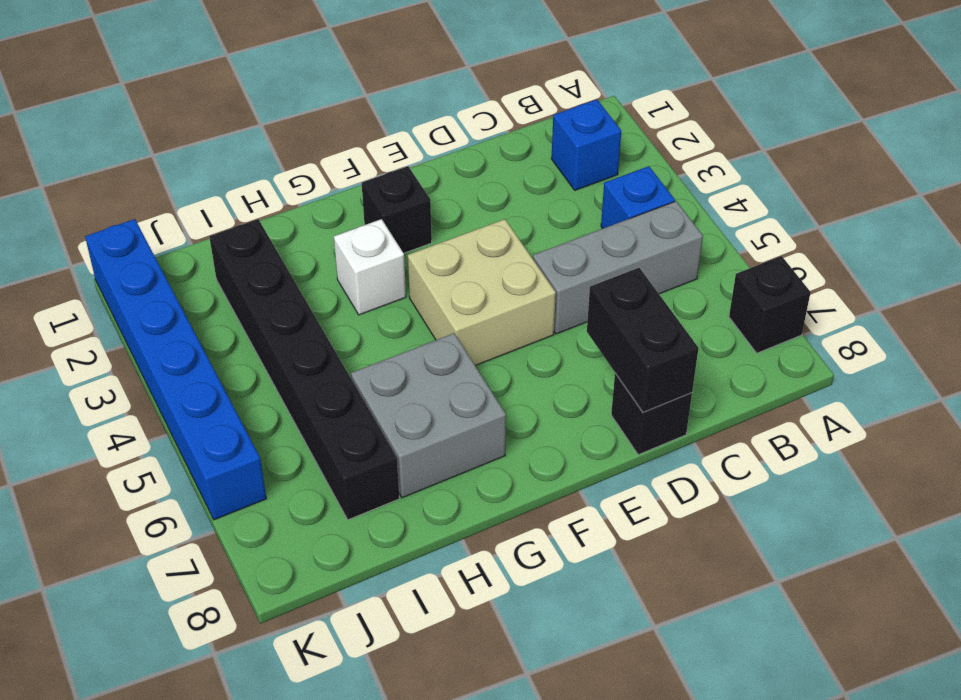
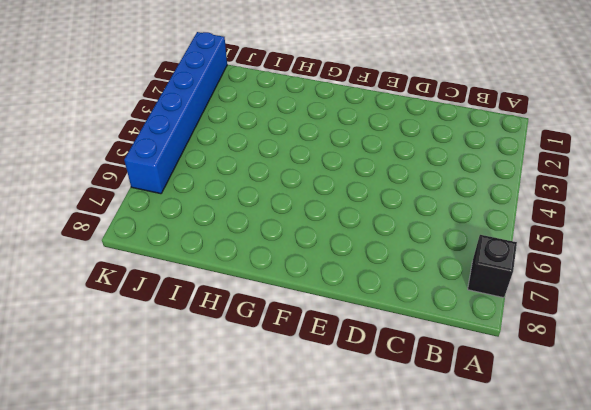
none -> blue brick B2 level 1
none -> blue brick B4 level 1
none -> grey brick B5:D5 level 1

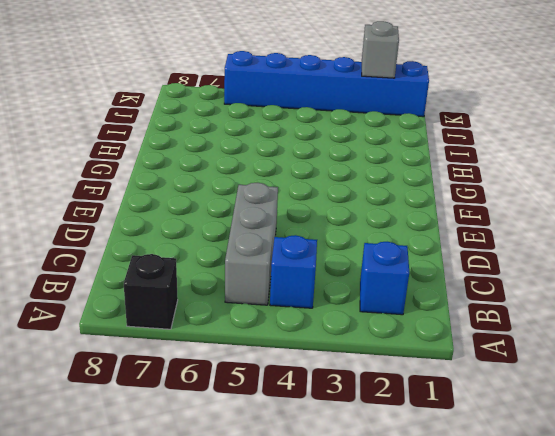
grey brick K2 level 2 -> none
none -> black brick D8 level 1
none -> tan brick E4:F5 level 1
none -> black brick F2 level 1

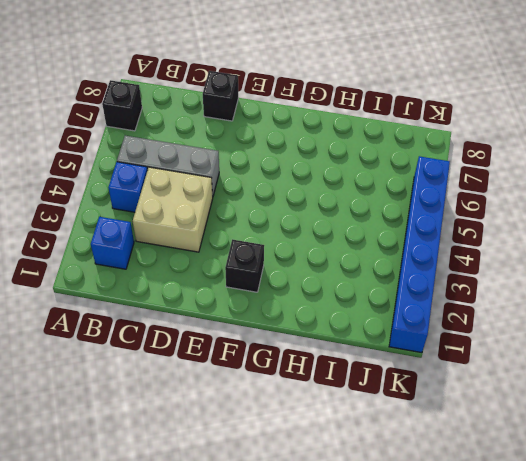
tan brick C3:D4 level 1 -> tan brick E4:F5 level 1
none -> white brick G3 level 1
none -> grey brick G6:H7 level 1
none -> black brick I2:I7 level 1

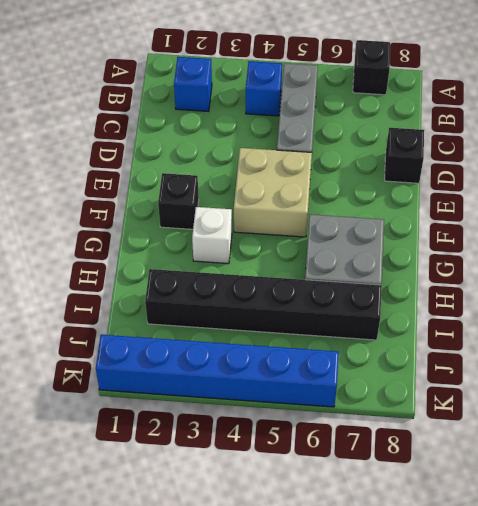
none -> black brick D7:D8 level 2

